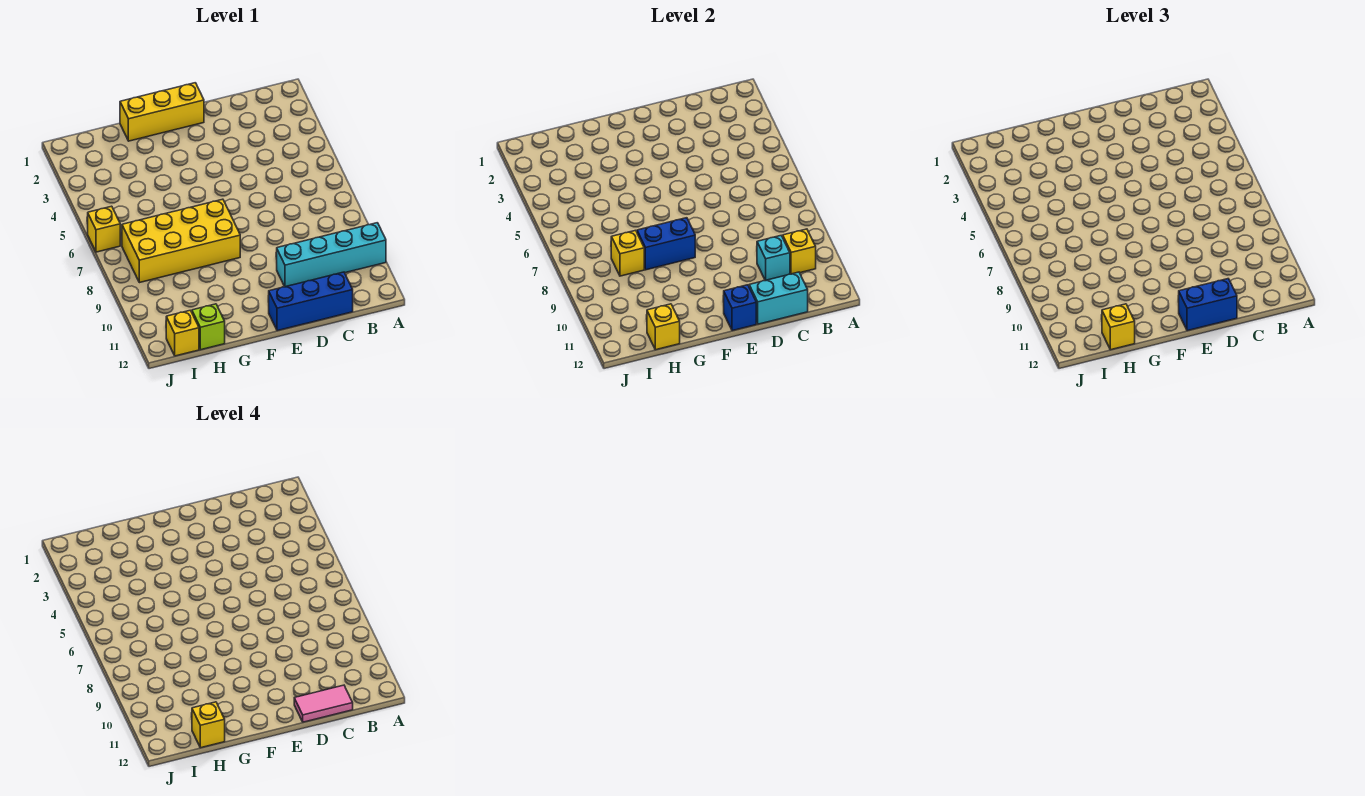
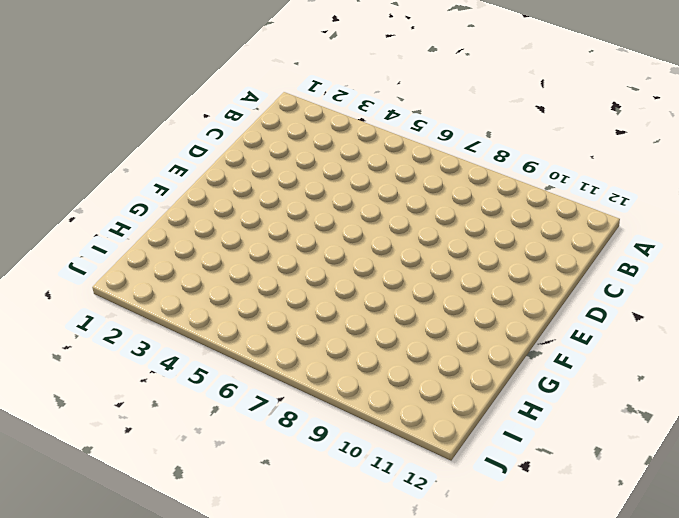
none -> cyan brick A10:D10 level 1
none -> blue brick C12:E12 level 1
none -> yellow brick E1:G1 level 1

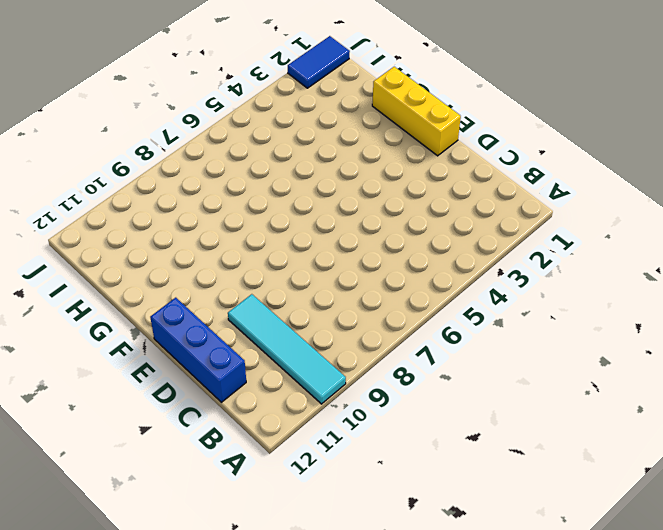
cyan tile A10:D10 level 1 -> cyan brick A10:D10 level 1
blue tile J1:J2 level 1 -> none
none -> yellow brick F7:I8 level 1
none -> lime brick H12 level 1
none -> yellow brick I12 level 1

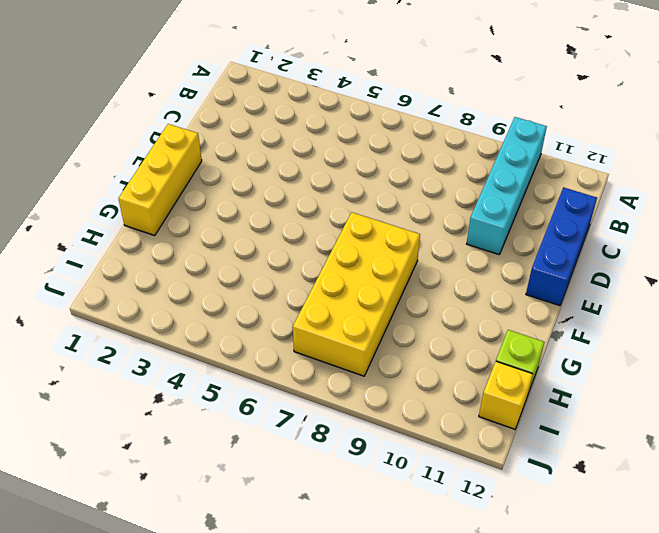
none -> yellow brick J6 level 1
none -> yellow brick B10 level 2
none -> cyan brick C10 level 2

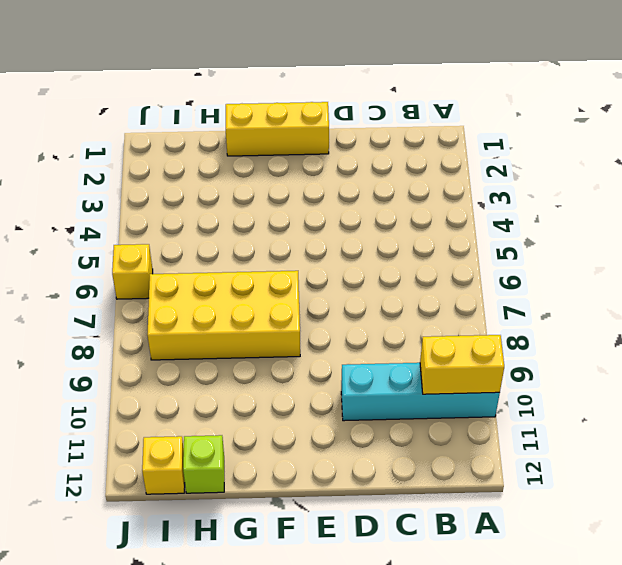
yellow brick A10:B10 level 2 -> yellow brick B10 level 2
none -> blue brick C12:E12 level 1
none -> cyan brick C10 level 2
none -> cyan brick C12:D12 level 2

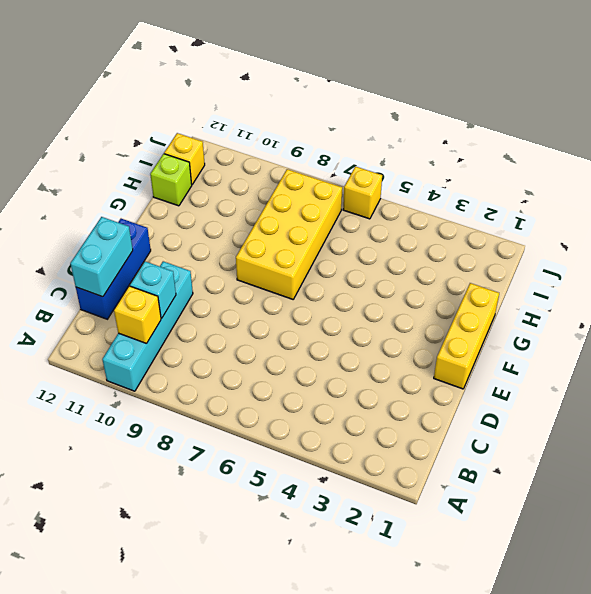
none -> blue brick E12 level 2
none -> blue brick F8:G8 level 2
none -> yellow brick H8 level 2

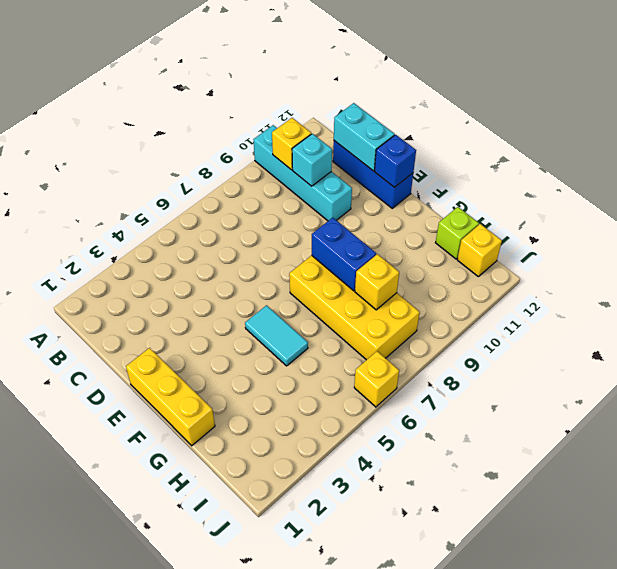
cyan tile F5:G5 level 1 -> none
none -> yellow brick H12 level 2
none -> blue brick D12:E12 level 3
none -> yellow brick H12 level 3

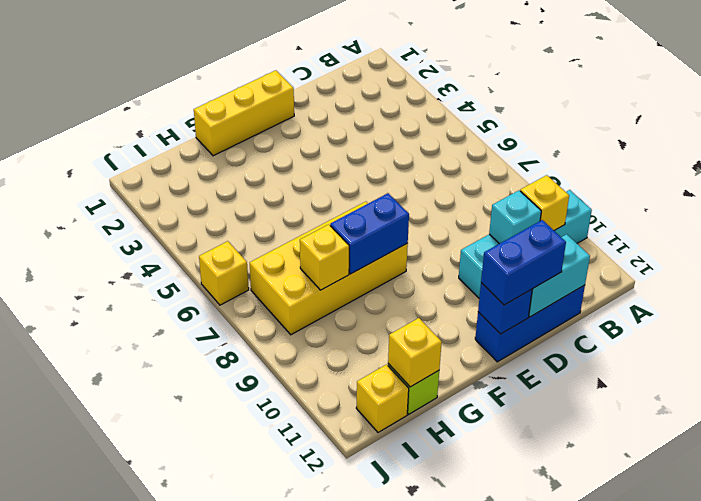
none -> yellow brick H12 level 3
none -> pink tile C12:D12 level 4
none -> yellow brick H12 level 4

